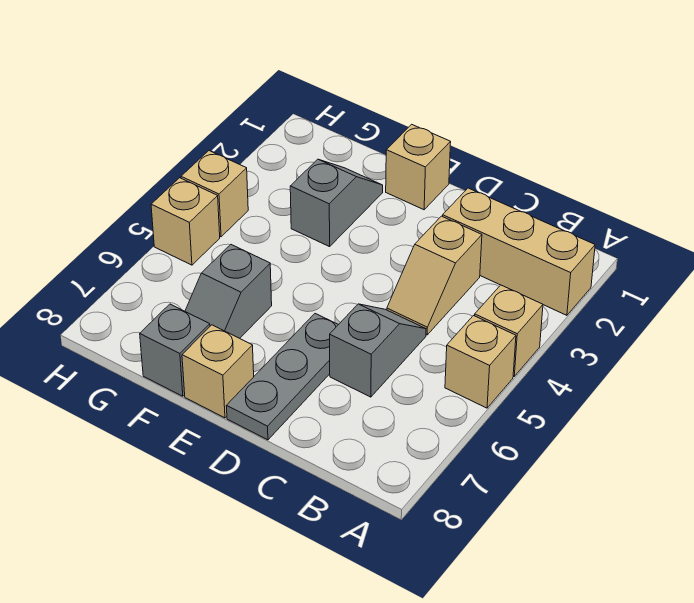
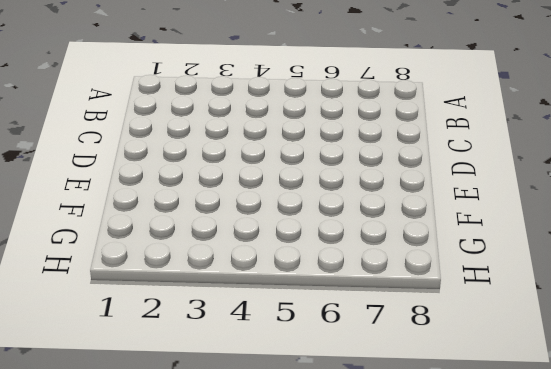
none -> tan brick A2:C2 level 1
none -> tan brick A4 level 1
none -> tan brick A5 level 1

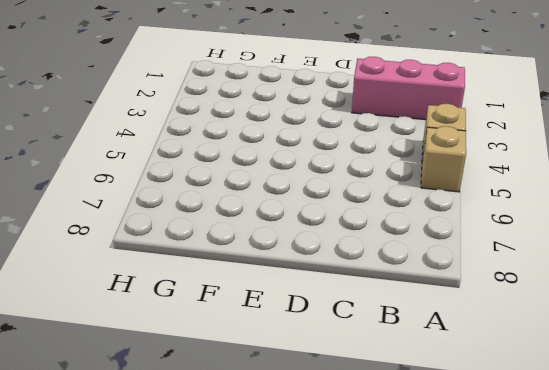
pink brick A2:C2 level 1 -> tan brick A2:C2 level 1
none -> tan slope C3:C4 level 1 top 3
none -> grey slope C5:C6 level 1 top 6
none -> grey plate D6:D8 level 1

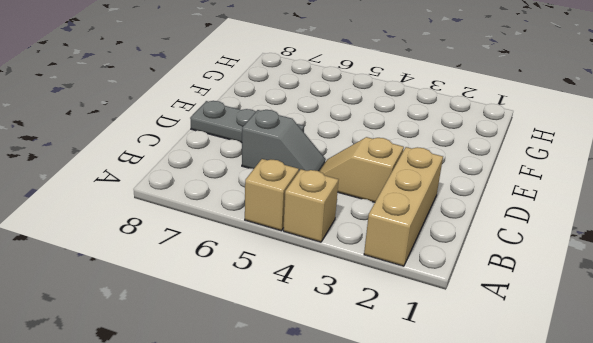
none -> tan brick E1 level 1
none -> tan brick E8 level 1
none -> grey slope F2:F3 level 1 top 3

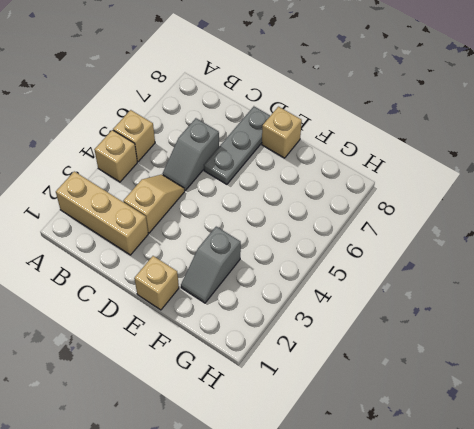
none -> grey slope F6:F7 level 1 top 6
none -> grey brick F8 level 1
none -> tan brick H4 level 1

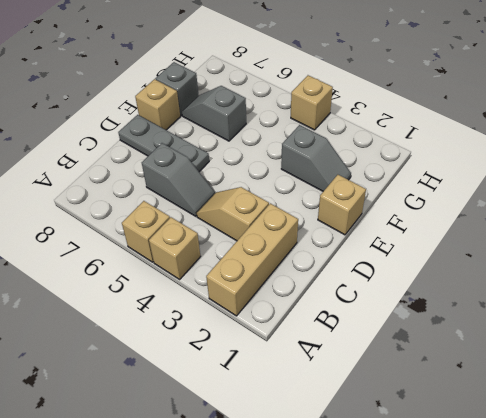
none -> tan brick H5 level 1

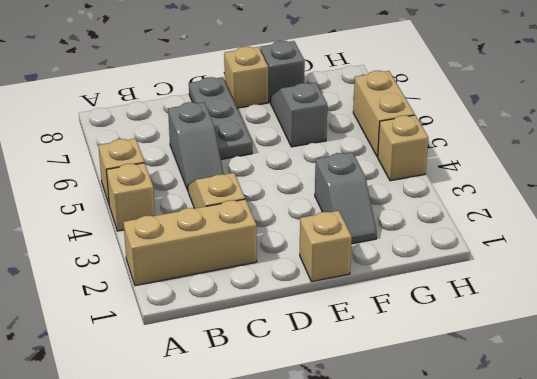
tan brick H5:H6 level 1 -> tan brick H5 level 1

